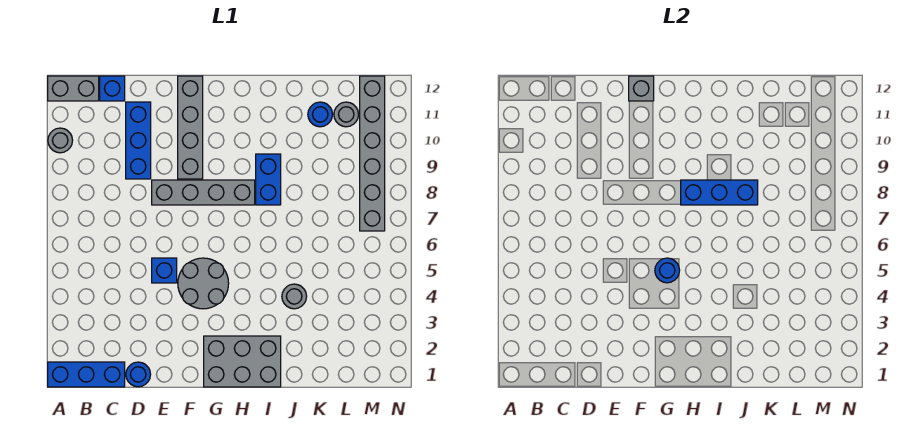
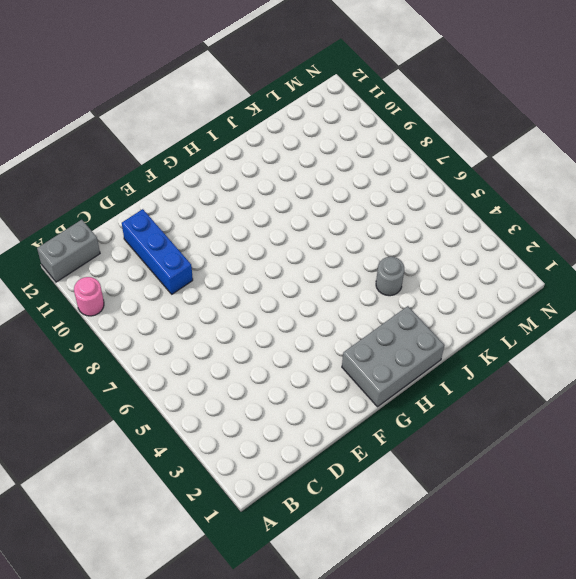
pink round brick A10 level 1 -> grey round brick A10 level 1
none -> blue brick A1:C1 level 1
none -> blue brick C12 level 1
none -> blue round brick D1 level 1

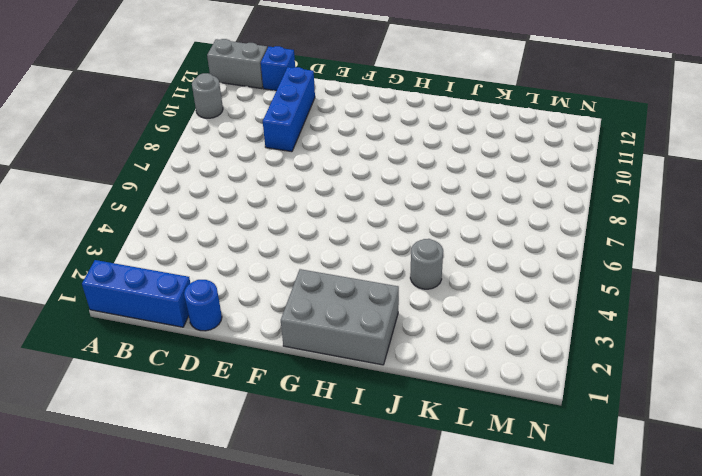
none -> blue brick E5 level 1
none -> grey brick E8:H8 level 1
none -> grey round brick F4:G5 level 1

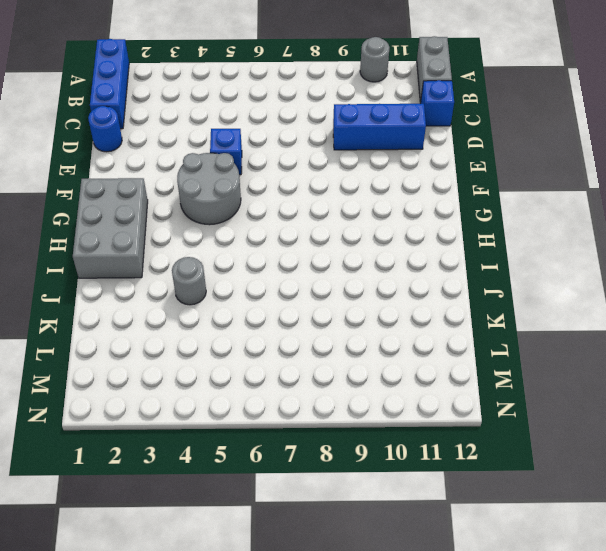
none -> grey brick E8:H8 level 1
none -> grey brick F9:F12 level 1
none -> blue brick I8:I9 level 1

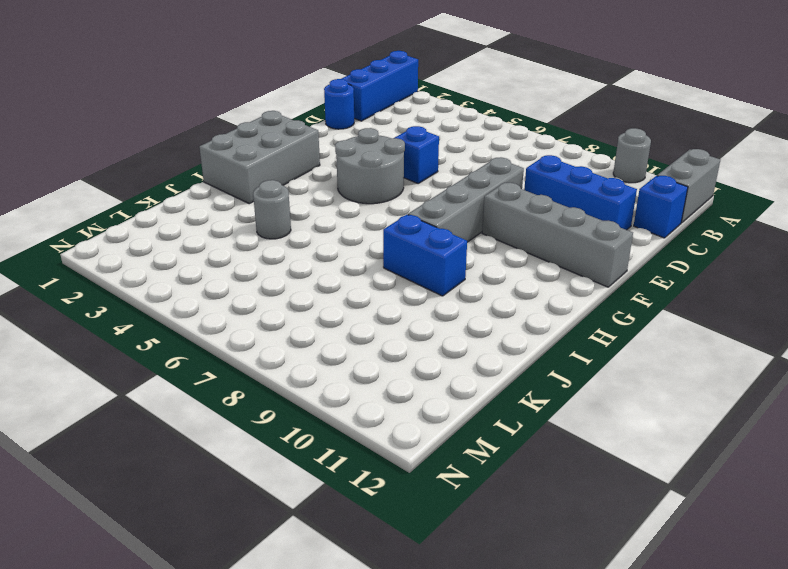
none -> blue round brick K11 level 1
none -> grey round brick L11 level 1
none -> grey brick M7:M12 level 1

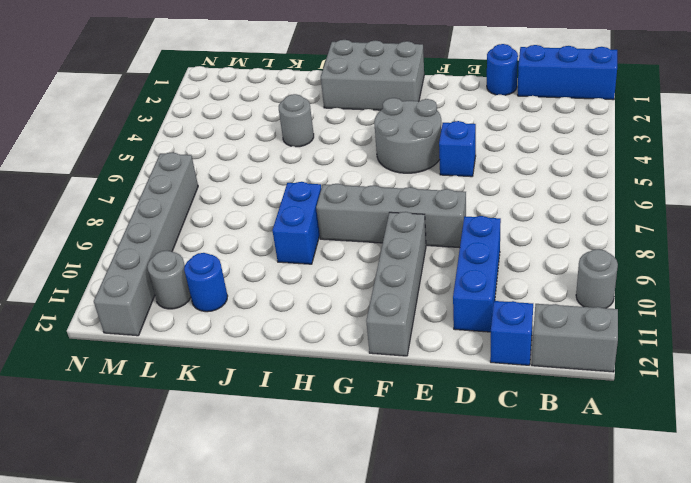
none -> grey brick F12 level 2
none -> blue round brick G5 level 2
none -> blue brick H8:J8 level 2

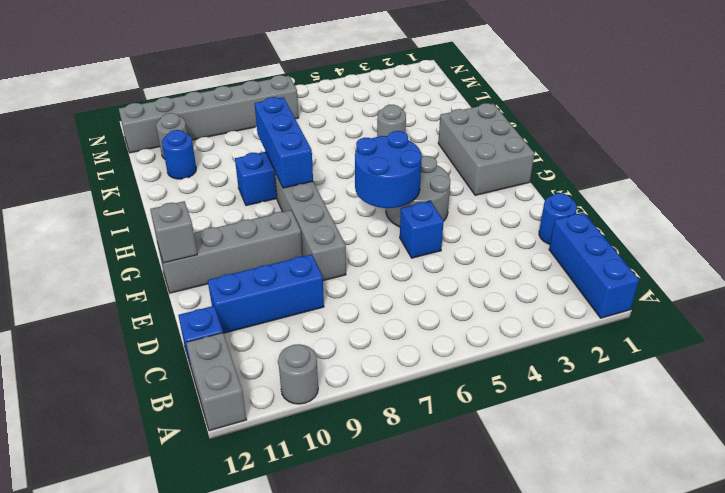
blue round brick F5:G6 level 2 -> blue round brick G5 level 2

